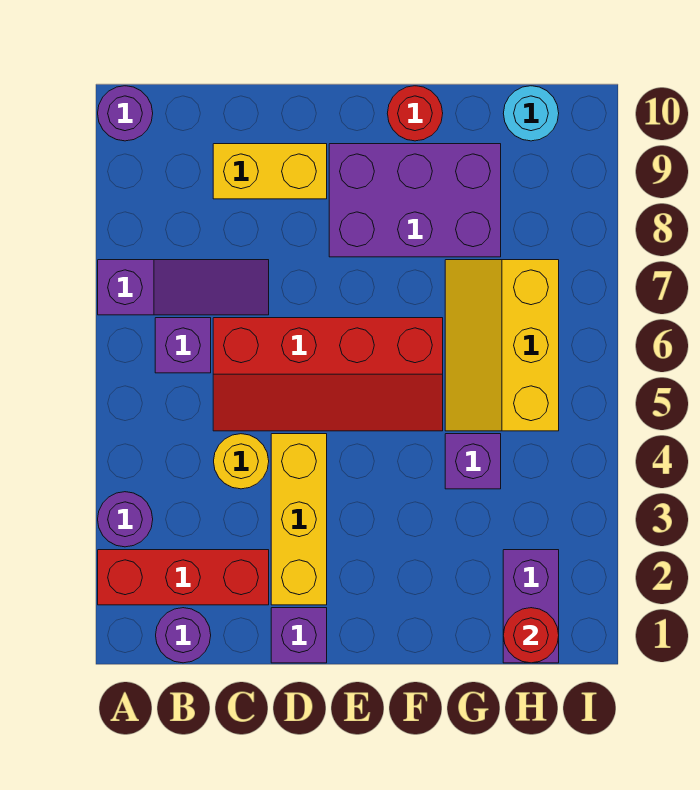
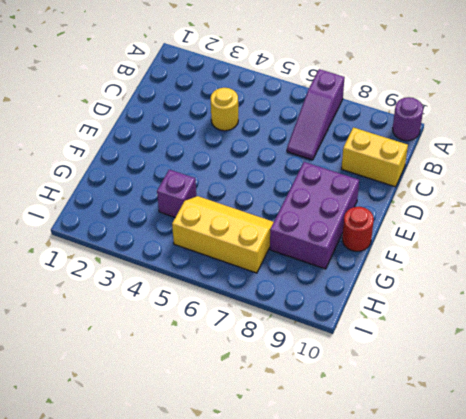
yellow brick C9:C10 level 1 -> yellow brick C9:D9 level 1
none -> red brick A2:C2 level 1
none -> purple round brick A3 level 1
none -> purple round brick B1 level 1

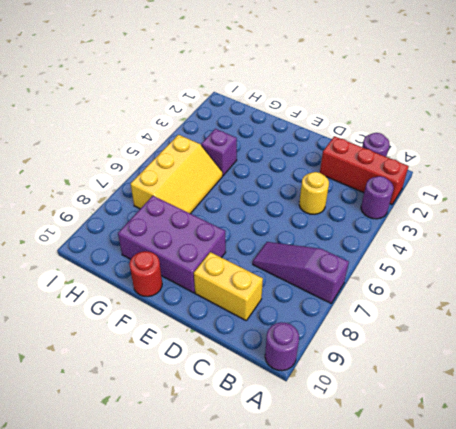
none -> purple brick B6 level 1
none -> red slope C5:F6 level 1 top 6
none -> purple brick D1 level 1

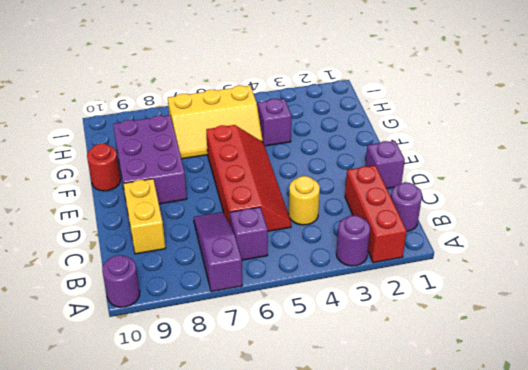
none -> yellow brick D2:D4 level 1
none -> purple brick H1:H2 level 1
none -> cyan round brick H10 level 1

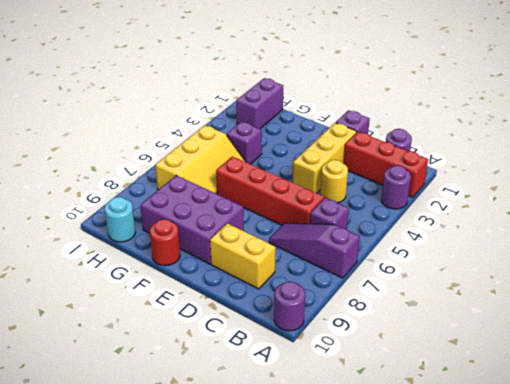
none -> red round brick H1 level 2

